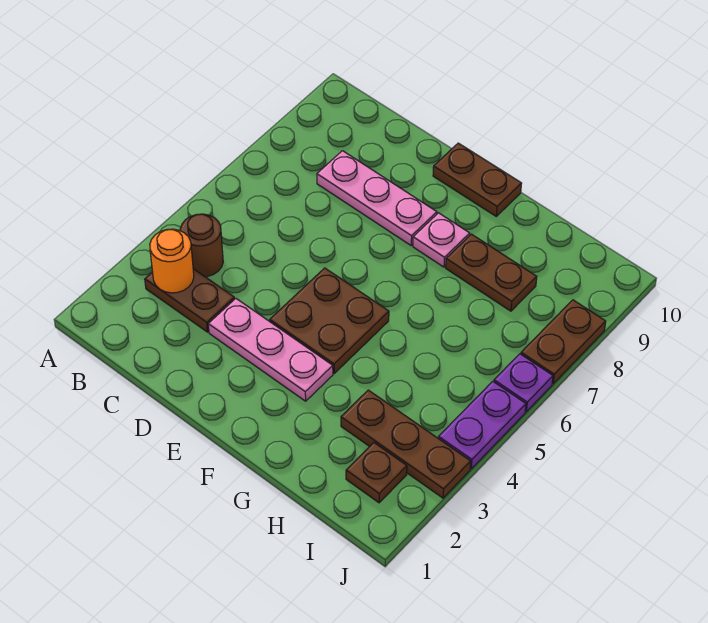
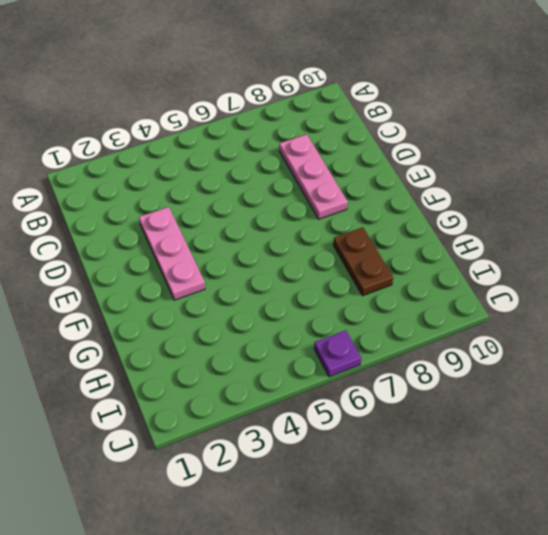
none -> brown plate B3:C3 level 1
none -> brown round brick B4 level 1
none -> brown plate E4:F5 level 1

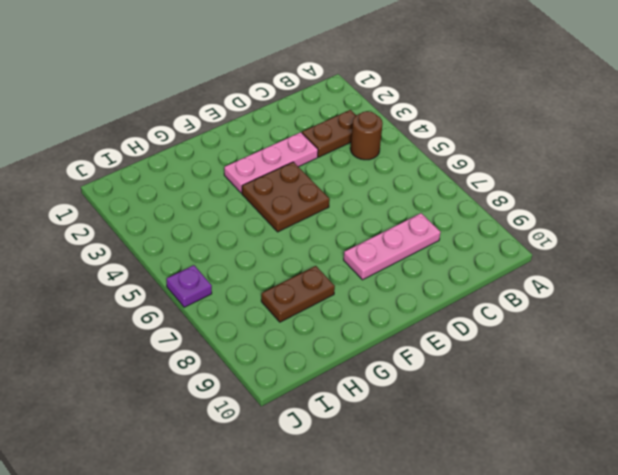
none -> brown plate E10:F10 level 1
none -> pink plate F8 level 1
none -> brown plate H3:J3 level 1

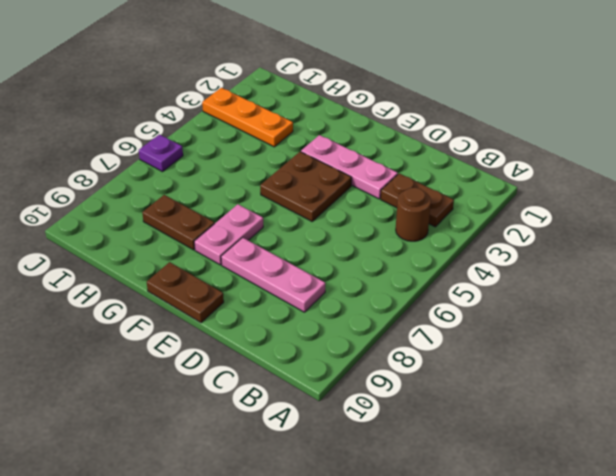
pink plate F7:F8 level 1 -> pink plate F8 level 1
orange plate H3:J3 level 1 -> brown plate H3:J3 level 1
none -> brown plate I2 level 1
none -> purple plate J4:J5 level 1
none -> brown plate J7:J8 level 1

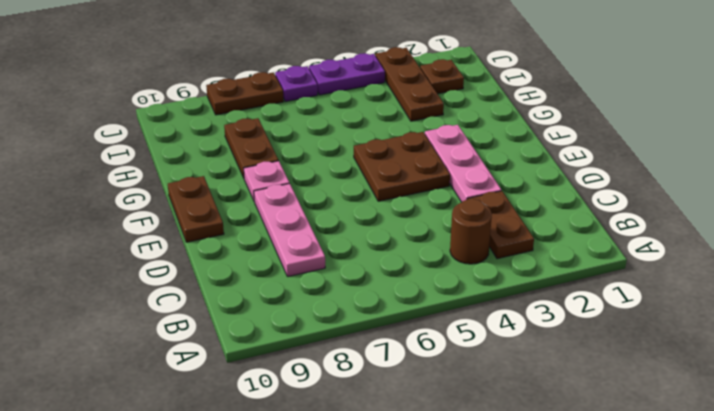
none -> orange round brick B3 level 2

